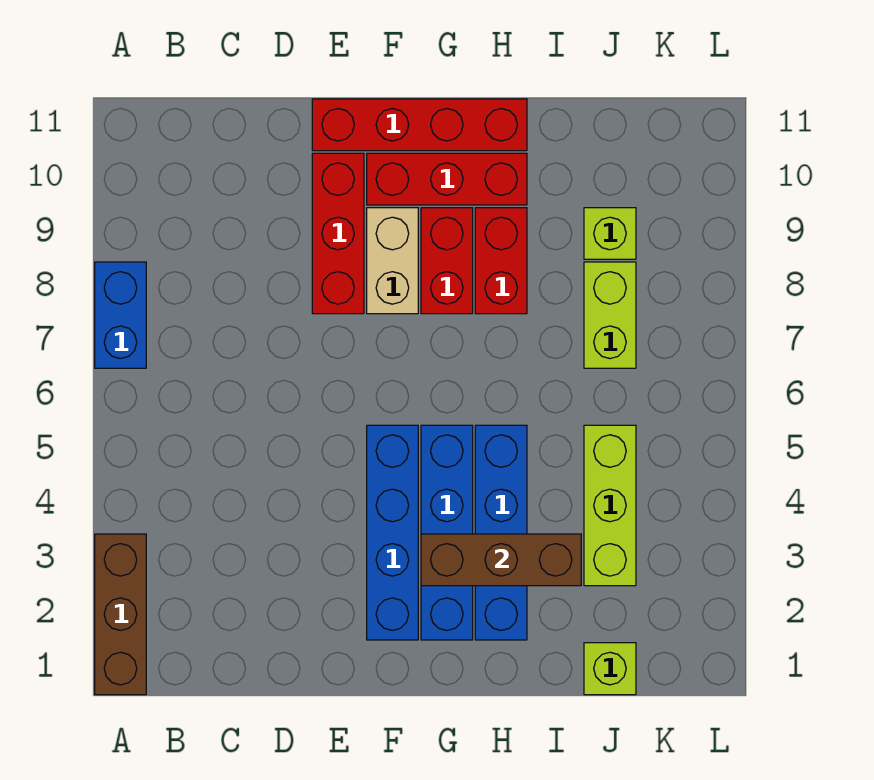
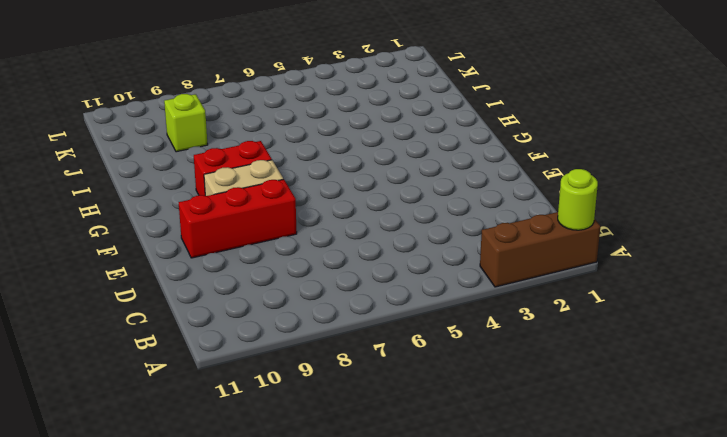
lime round brick A1 level 2 -> none
none -> blue brick A7:A8 level 1
none -> red brick E11:H11 level 1
none -> blue brick F2:F5 level 1

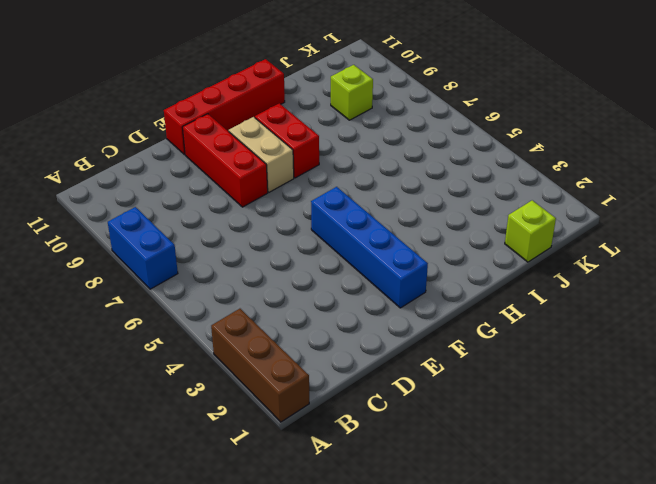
none -> red brick F10:H10 level 1
none -> blue brick G2:G5 level 1
none -> blue brick H2:H5 level 1

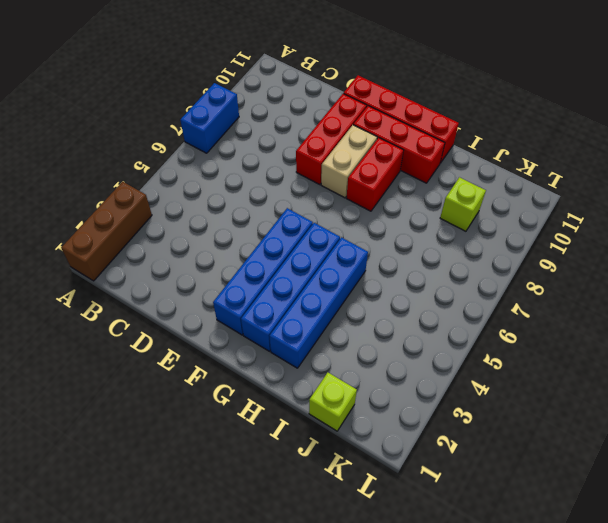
none -> red brick H8:H9 level 1
none -> lime brick J3:J5 level 1
none -> lime brick J7:J8 level 1

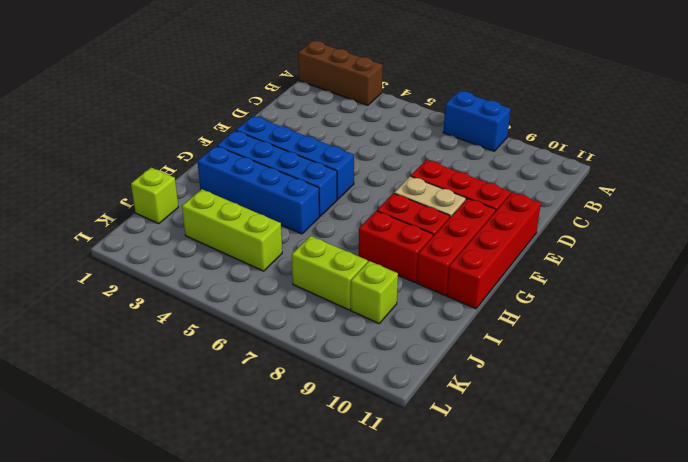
none -> brown brick G3:I3 level 2

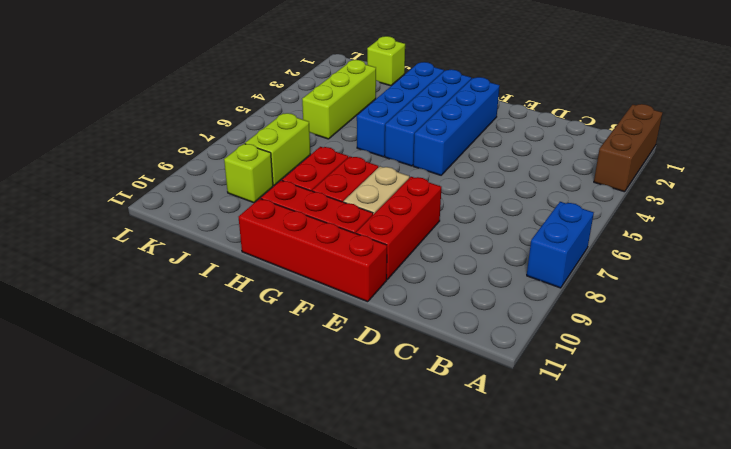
none -> brown brick G3:I3 level 2

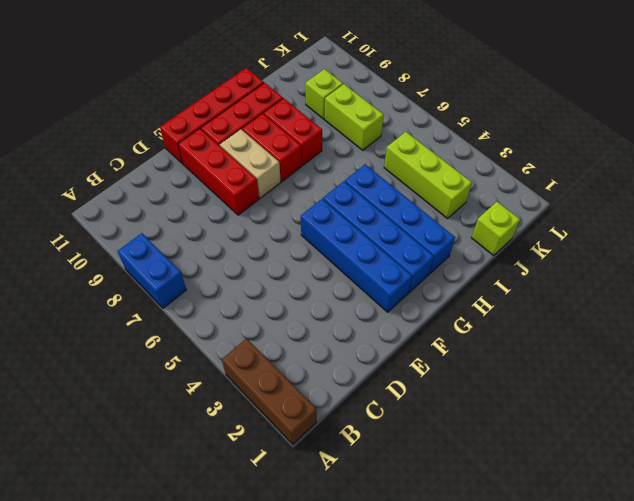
none -> brown brick G3:I3 level 2

